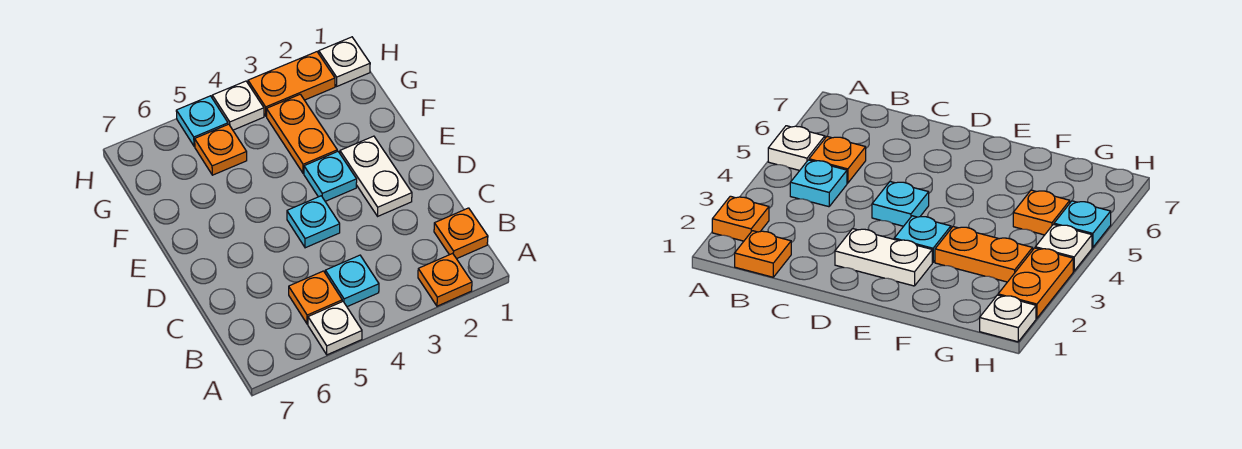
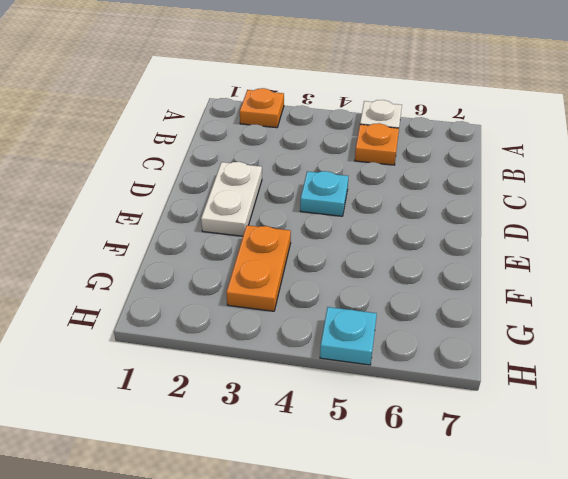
none -> orange plate B1 level 1
none -> cyan plate B4 level 1
none -> cyan plate E3 level 1

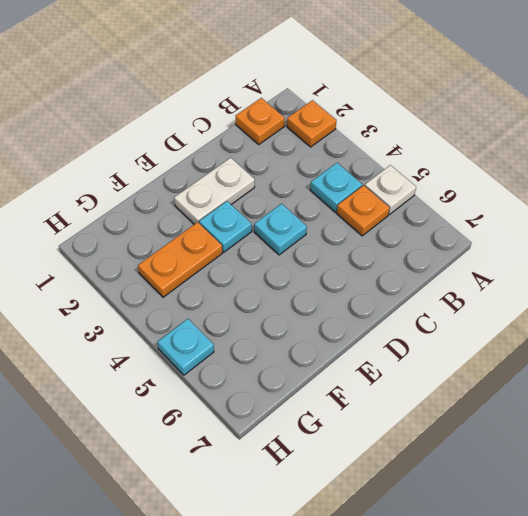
none -> orange plate G5 level 1
none -> white plate H1 level 1
none -> orange plate H2:H3 level 1

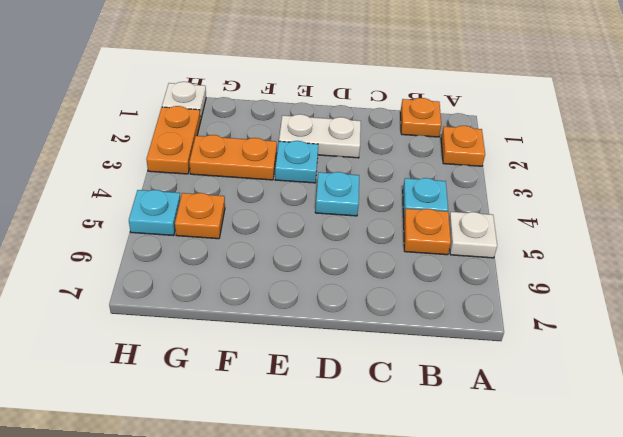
none -> white plate H4 level 1

